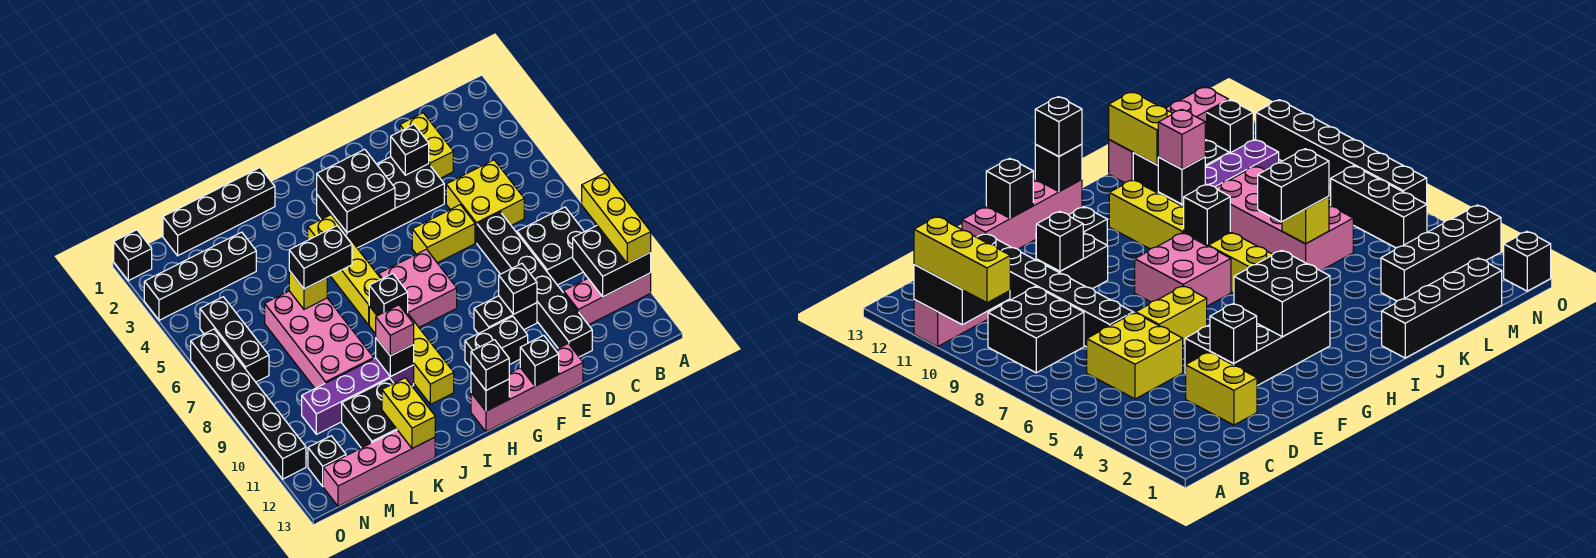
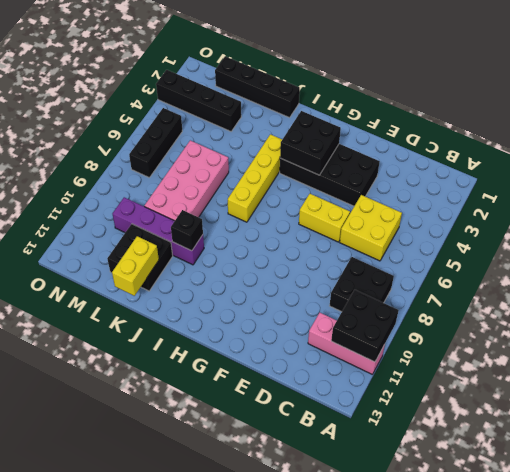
none -> yellow brick D2:D3 level 1
none -> black brick D7:D12 level 1
none -> black brick E10:F10 level 1
none -> pink brick E13:H13 level 1

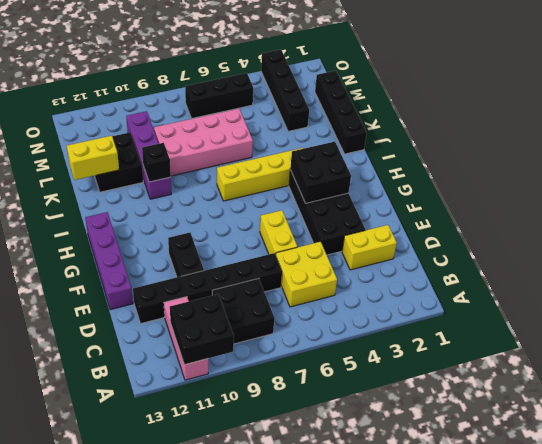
purple brick E13:H13 level 1 -> pink brick E13:H13 level 1
none -> black brick F11:G11 level 1
none -> pink brick G7:H8 level 1
none -> yellow brick I8:I11 level 1
none -> pink brick K13:N13 level 1

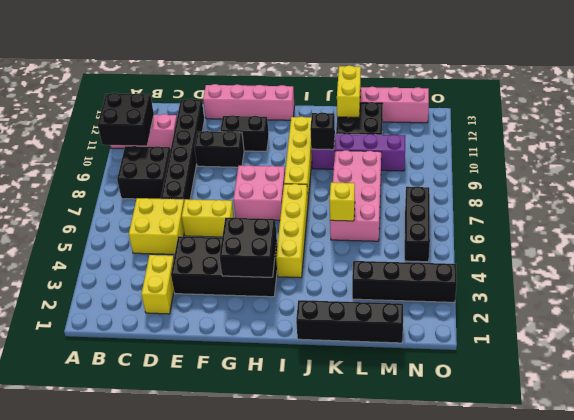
none -> black brick N12 level 1
none -> black brick O1 level 1
none -> black brick O6:O11 level 1
none -> black brick E3 level 2

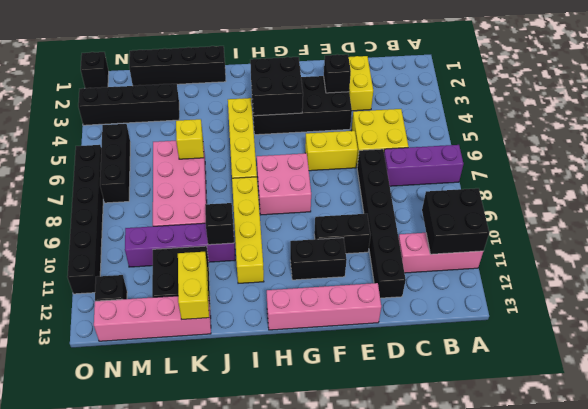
purple brick A7:C7 level 1 -> none
none -> black brick B8:C9 level 1
none -> black brick E10 level 2
none -> black brick F13 level 2
none -> black brick H13 level 2

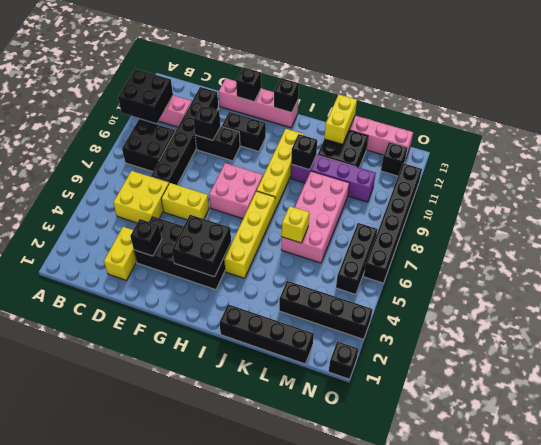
none -> black brick I8 level 2
none -> yellow brick A9:A11 level 3
none -> black brick H13 level 3
none -> black brick J6:K6 level 3

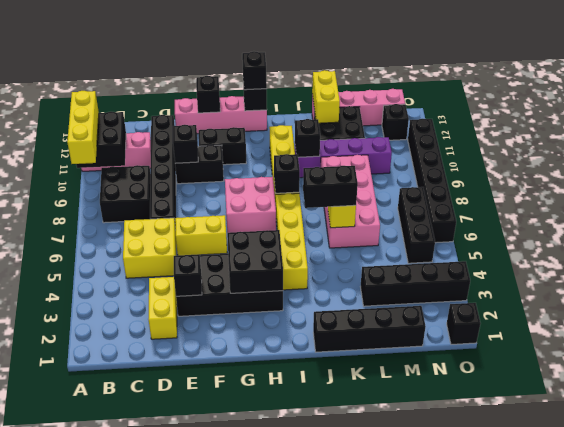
none -> pink brick J10 level 3

